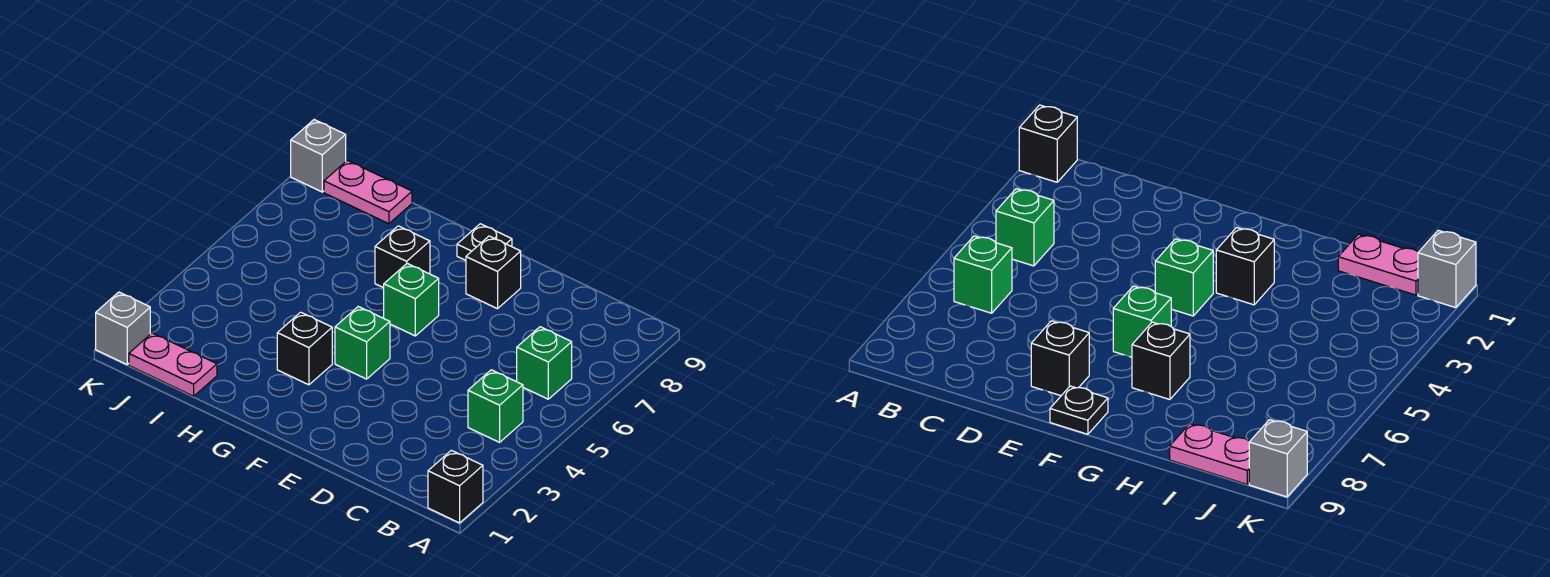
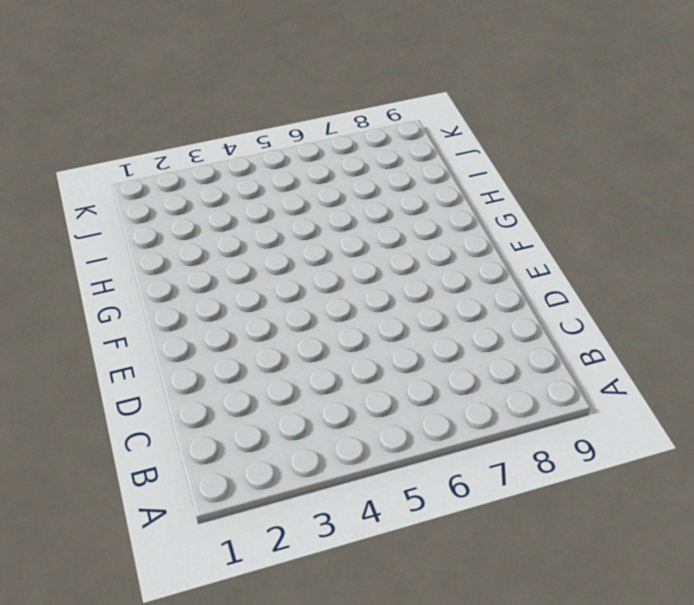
none -> black brick A1 level 1
none -> green brick B4 level 1
none -> green brick B6 level 1

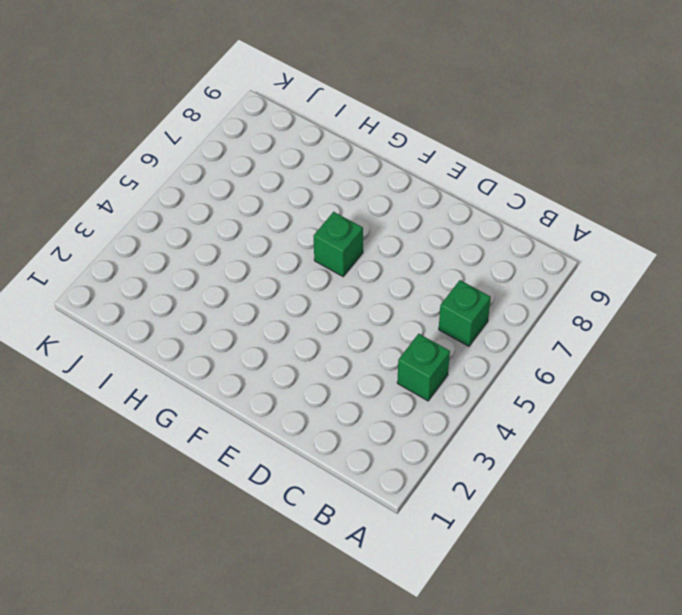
none -> black brick A1 level 1
none -> black brick E8 level 1
none -> green brick F4 level 1

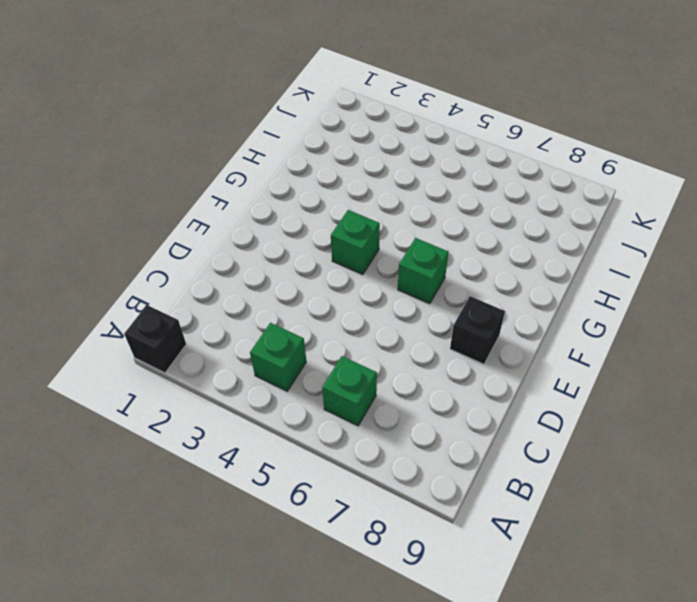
none -> black plate F9 level 1
none -> black brick G3 level 1
none -> black brick G7 level 1

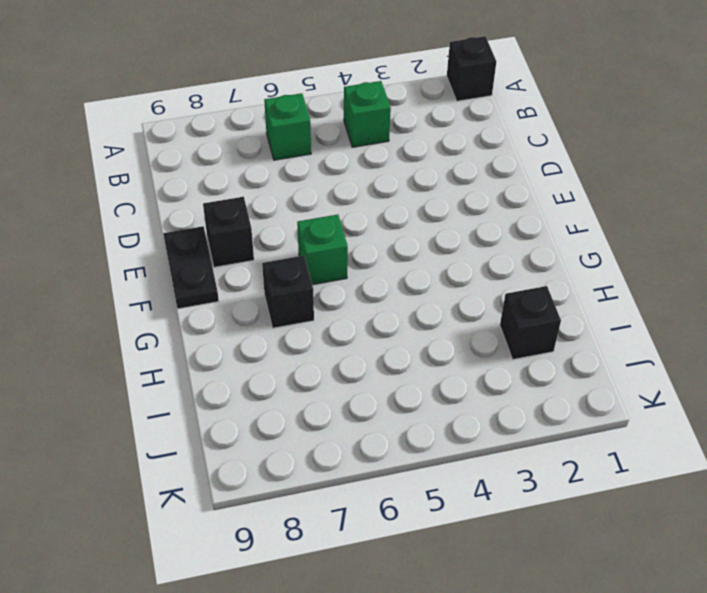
black plate E9:F9 level 1 -> black plate F9 level 1
black brick I2 level 1 -> black brick G3 level 1
none -> green brick F4 level 1
none -> pink plate I1:J1 level 1
none -> pink plate I9:J9 level 1

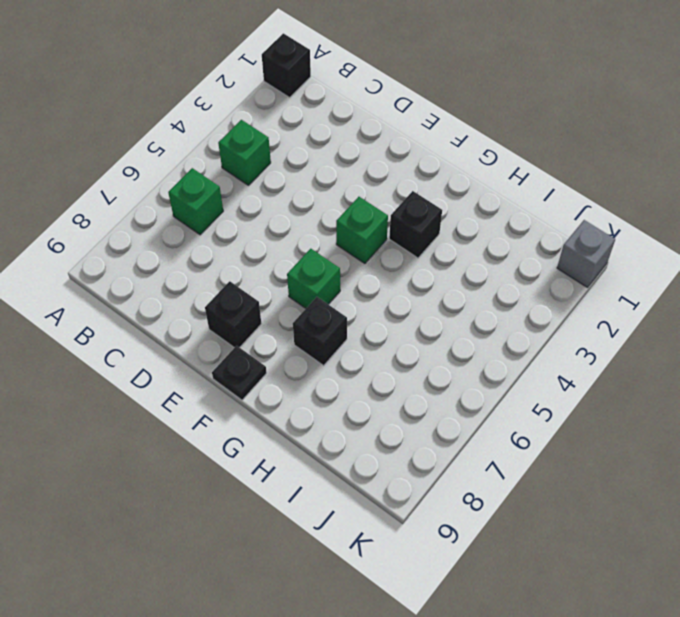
none -> pink plate I1:J1 level 1
none -> pink plate I9:J9 level 1
none -> grey brick K9 level 1

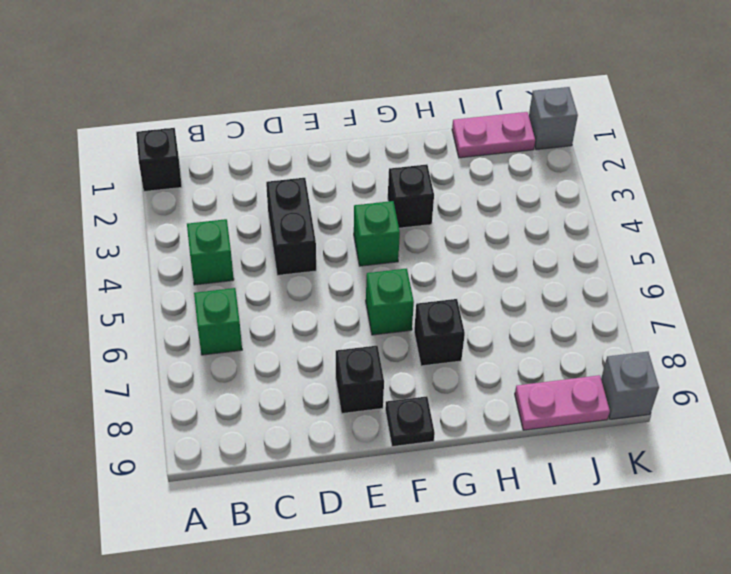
black brick D3:D4 level 1 -> none

